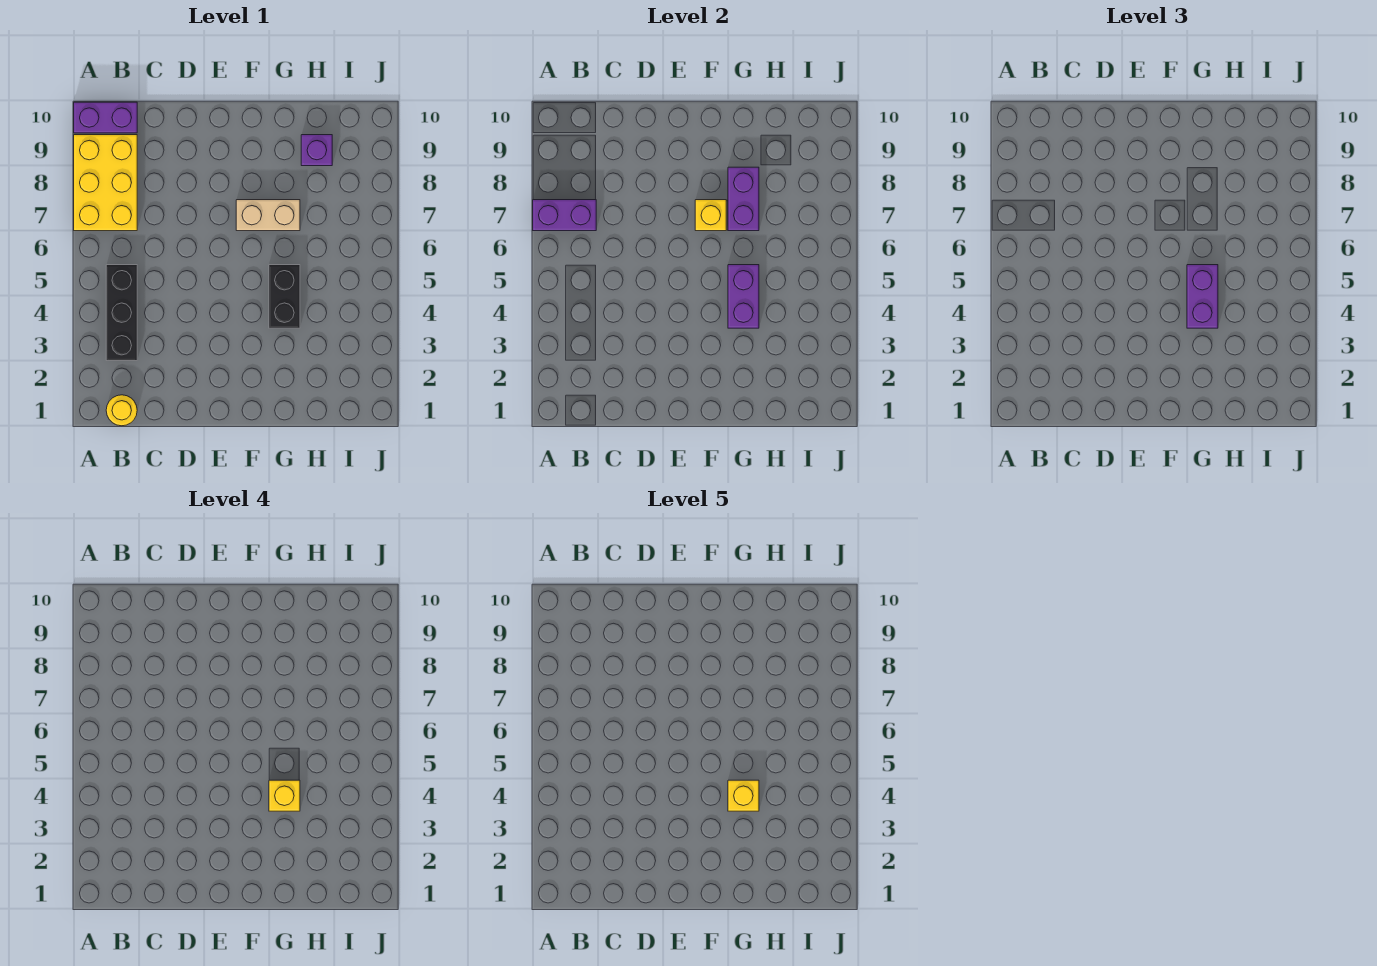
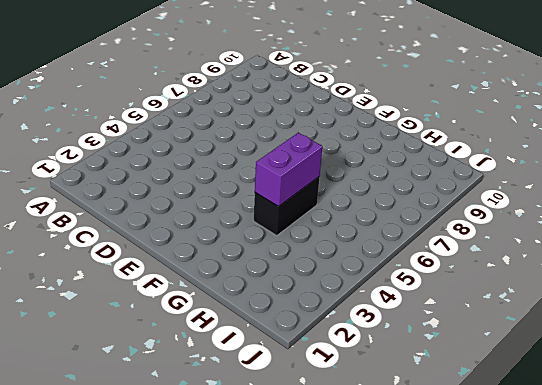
none -> yellow brick A7:B9 level 1
none -> purple brick A10:B10 level 1
none -> yellow round brick B1 level 1

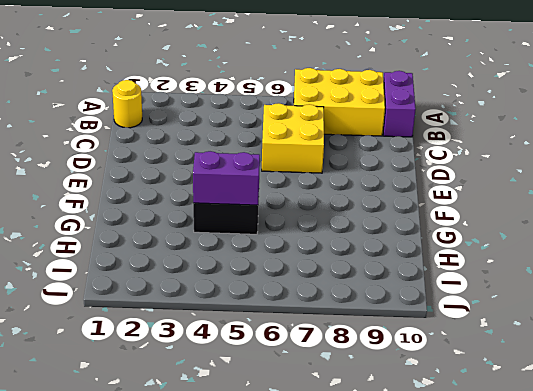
yellow brick C6:D7 level 1 -> none
none -> black brick B3:B5 level 1
none -> tan brick F7:G7 level 1
none -> purple brick H9 level 1

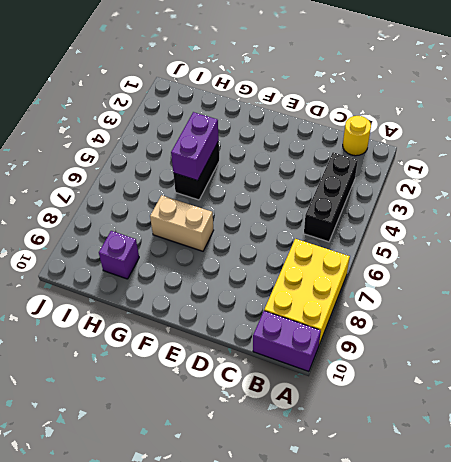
none -> purple brick A7:B7 level 2
none -> yellow brick F7 level 2
none -> purple brick G7:G8 level 2

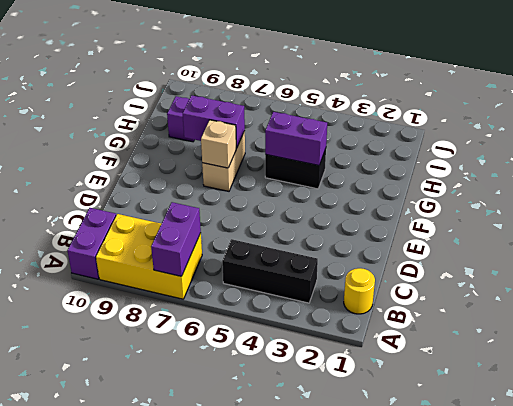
tan brick F7 level 2 -> yellow brick F7 level 2
none -> purple brick G4:G5 level 3
none -> yellow brick G4 level 4
none -> yellow brick G4 level 5

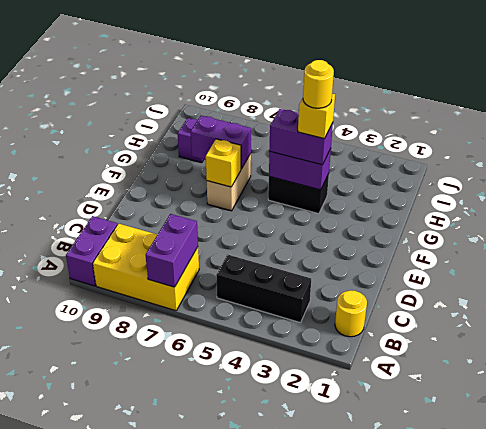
yellow round brick G4 level 5 -> yellow brick G4 level 5

